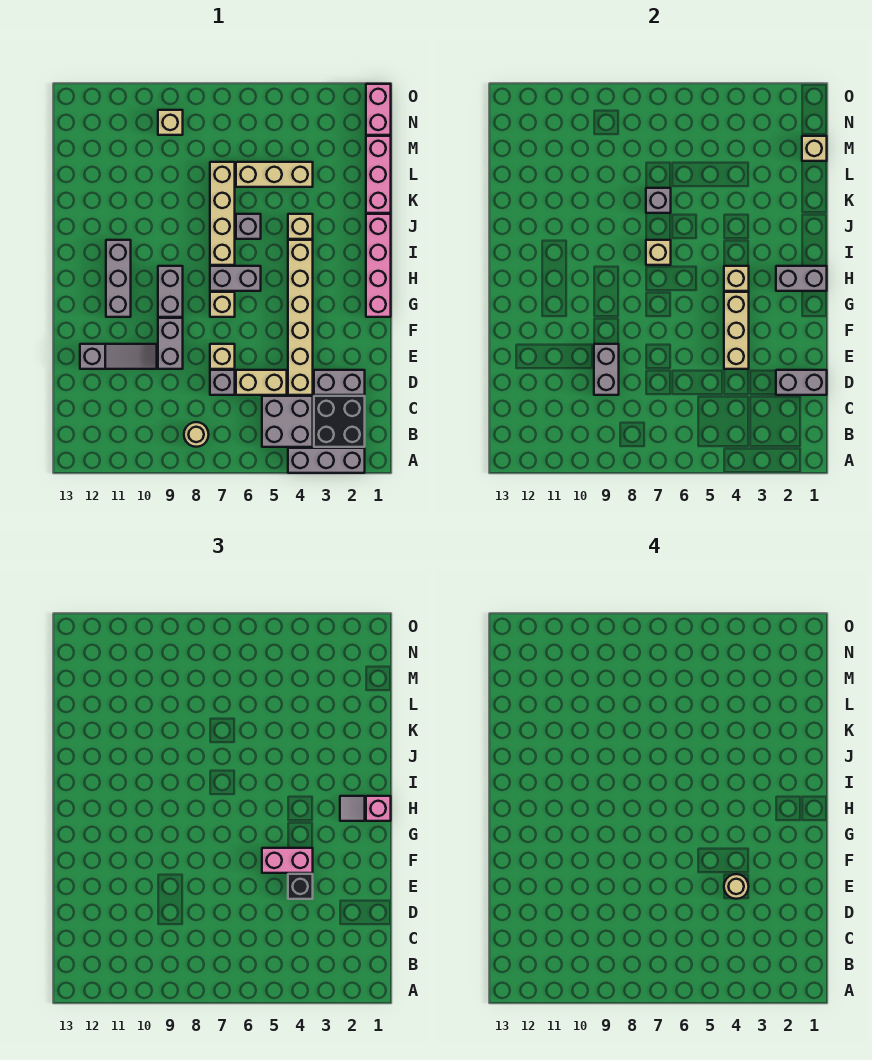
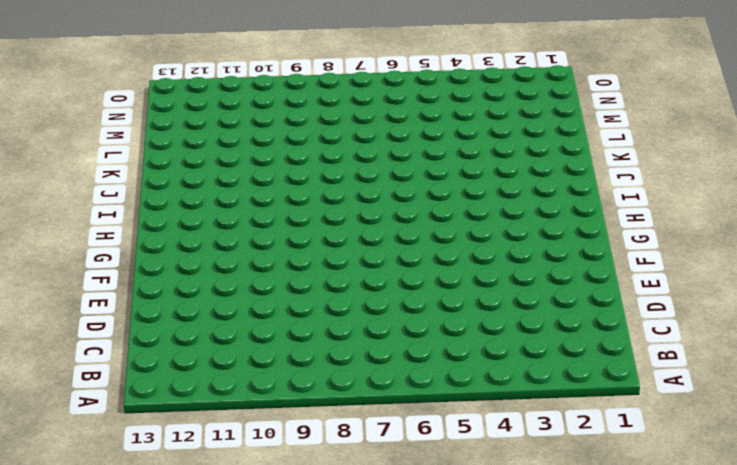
none -> grey brick A2:A4 level 1
none -> black brick B2:C3 level 1
none -> grey brick B4:C5 level 1
none -> tan round brick B8 level 1

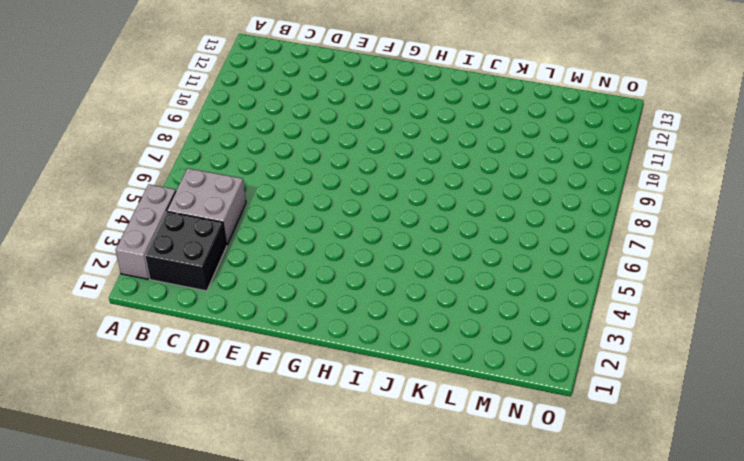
none -> tan round brick B8 level 1
none -> grey brick D2:D3 level 1
none -> tan brick D4:I4 level 1
none -> tan brick D5:D6 level 1

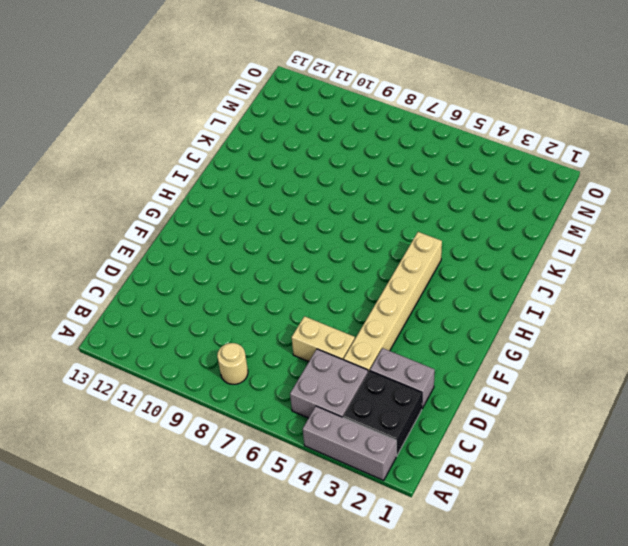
none -> grey brick D7 level 1
none -> tan brick E7 level 1
none -> grey brick E9:F9 level 1
none -> grey slope E10:E12 level 1 top 12

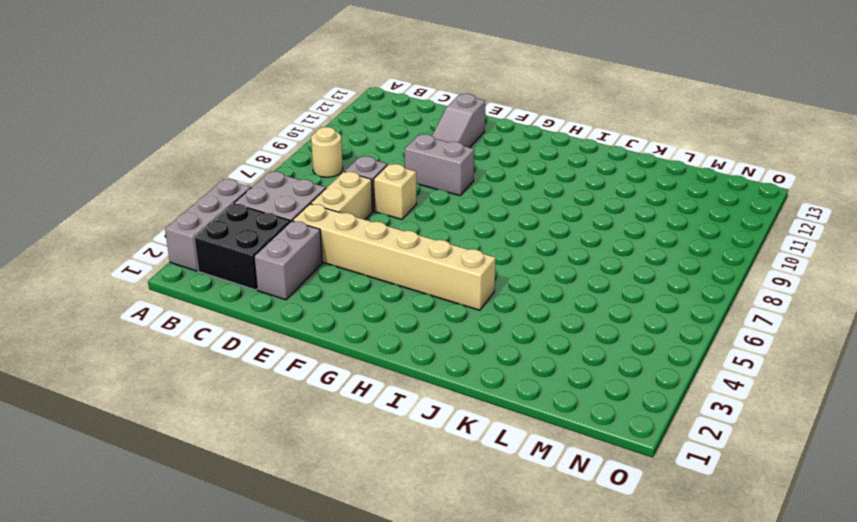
none -> pink brick G1:J1 level 1
none -> tan brick G7 level 1
none -> grey brick G9:H9 level 1
none -> grey brick G11:I11 level 1

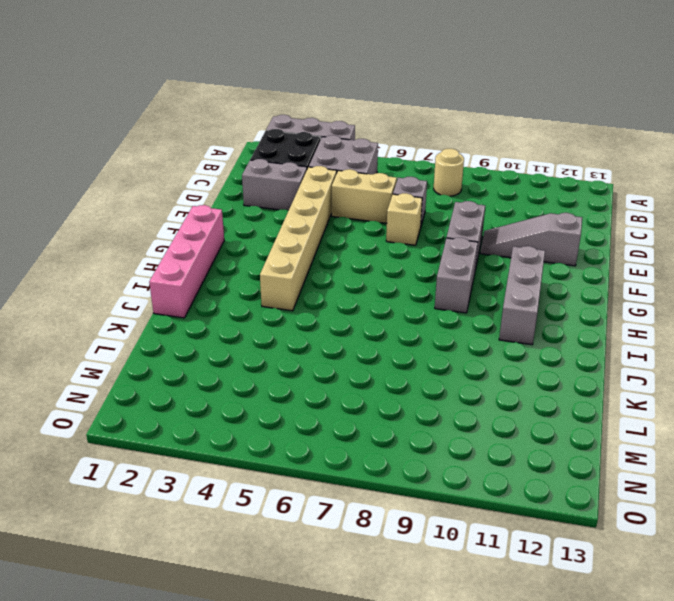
none -> tan brick G7 level 1
none -> grey brick H6:H7 level 1
none -> tan brick I7:L7 level 1
none -> tan brick J4 level 1

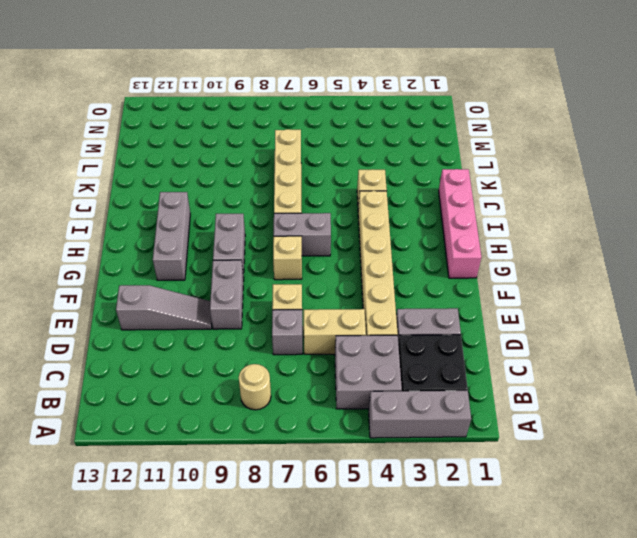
none -> grey brick J6 level 1
none -> pink brick K1:M1 level 1
none -> tan brick L4:L6 level 1
none -> pink brick N1:O1 level 1

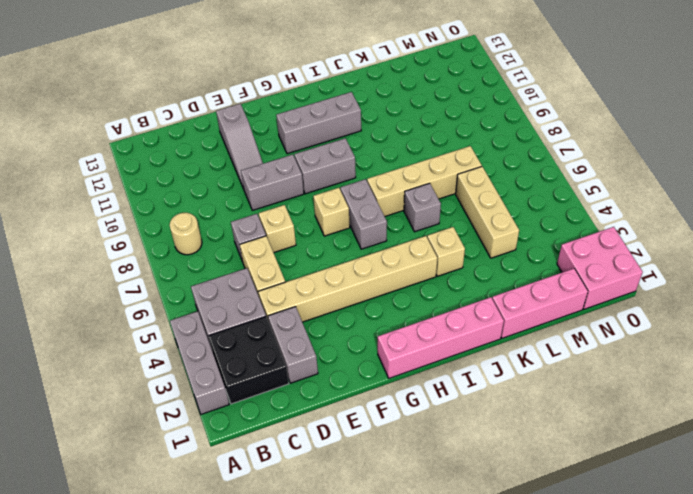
pink brick N1:O2 level 1 -> pink brick N1:O1 level 1
none -> tan brick N9 level 1
none -> grey brick D1:D2 level 2
none -> grey brick D9:E9 level 2
none -> tan brick E4:G4 level 2

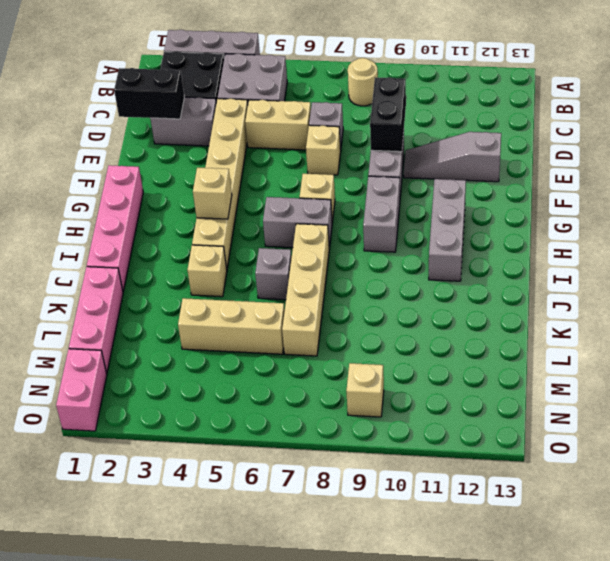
black brick D1:D2 level 2 -> grey brick D1:D2 level 2
black brick D9:E9 level 2 -> grey brick D9:E9 level 2
none -> tan brick E4:G4 level 2
none -> grey brick H1:H2 level 2
none -> tan brick I7 level 2
none -> grey brick K7 level 2

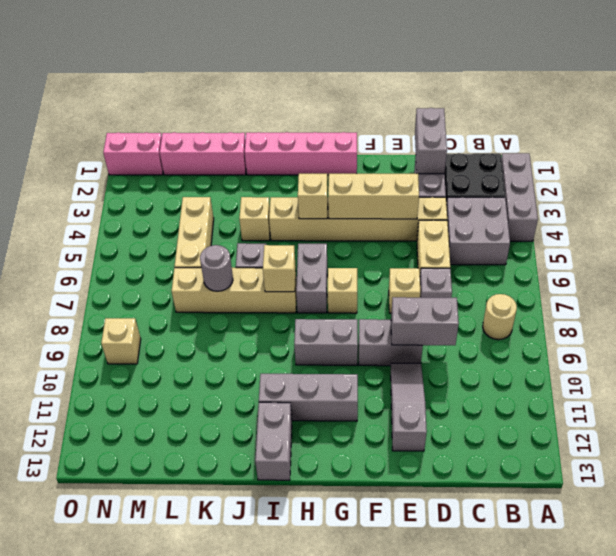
grey brick I12:I13 level 1 -> grey brick H1:H2 level 2
grey round brick K7 level 2 -> grey brick K7 level 2
none -> tan brick M1 level 2
none -> black brick E4 level 3
none -> pink brick F4:F5 level 3
none -> pink brick H1 level 3

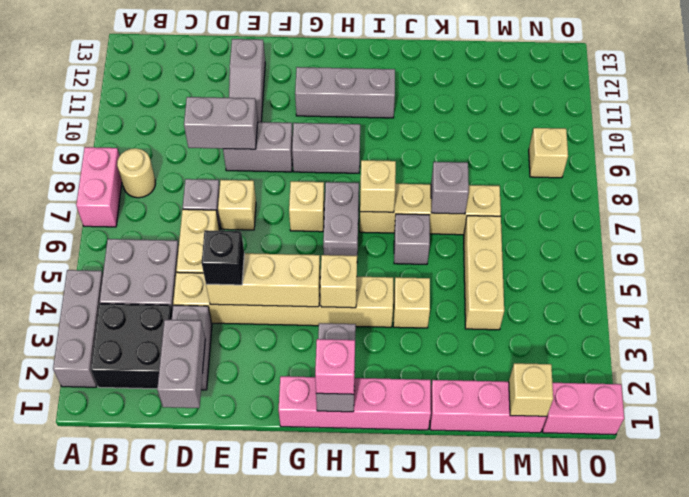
pink brick A7:A8 level 1 -> pink brick F4:F5 level 3
none -> grey tile H2 level 3
none -> tan round brick E4 level 4

